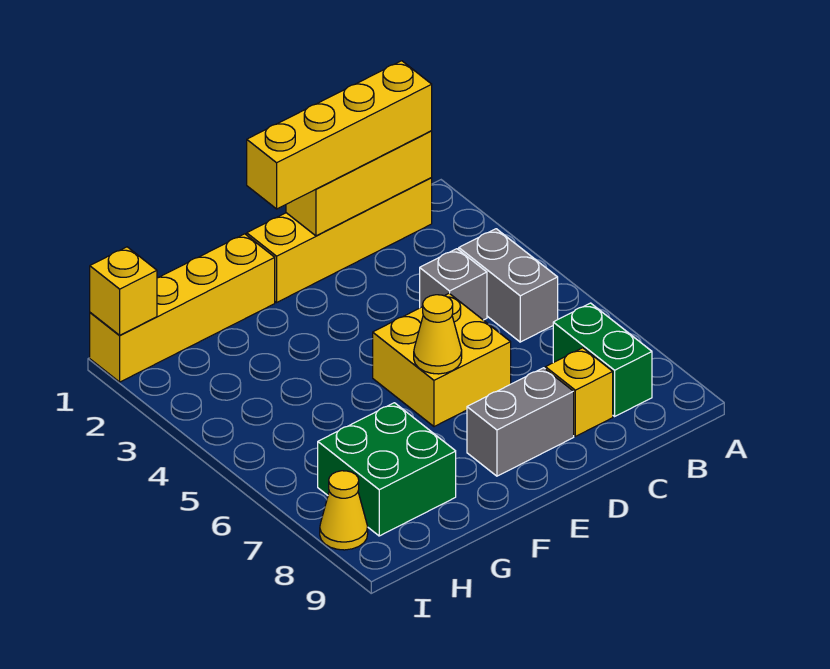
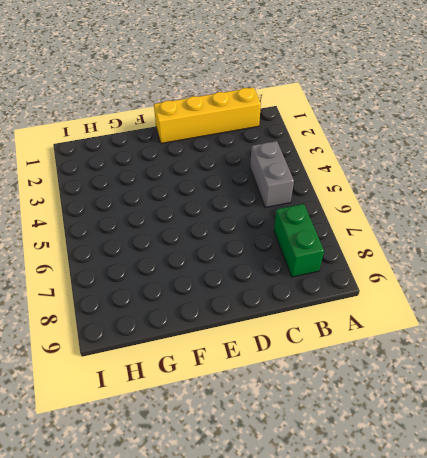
none -> grey brick C4 level 1
none -> yellow brick C8 level 1
none -> yellow brick D5:E6 level 1

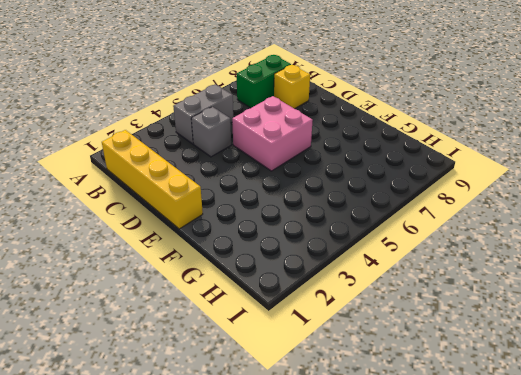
pink brick D5:E6 level 1 -> yellow brick D5:E6 level 1
none -> grey brick D8:E8 level 1
none -> yellow brick F1:I1 level 1
none -> green brick G7:H8 level 1

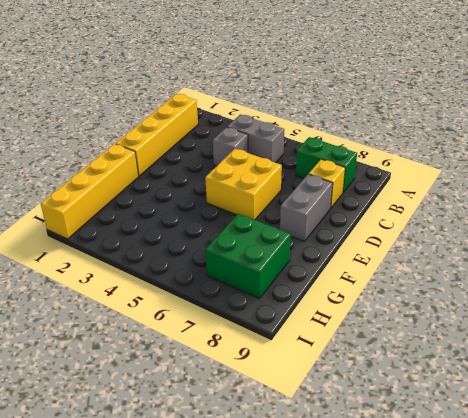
none -> yellow cone I8 level 1
none -> yellow brick B1:D1 level 2
none -> yellow cone E6 level 2

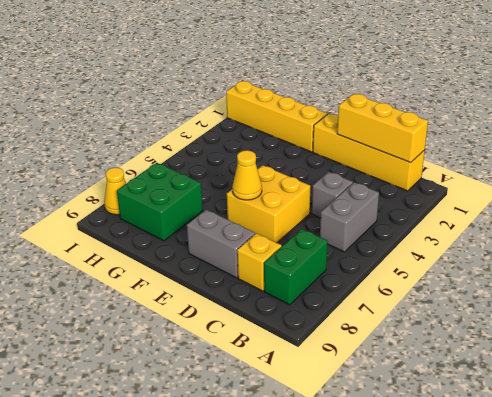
none -> yellow brick I1 level 2
none -> yellow brick B1:E1 level 3

